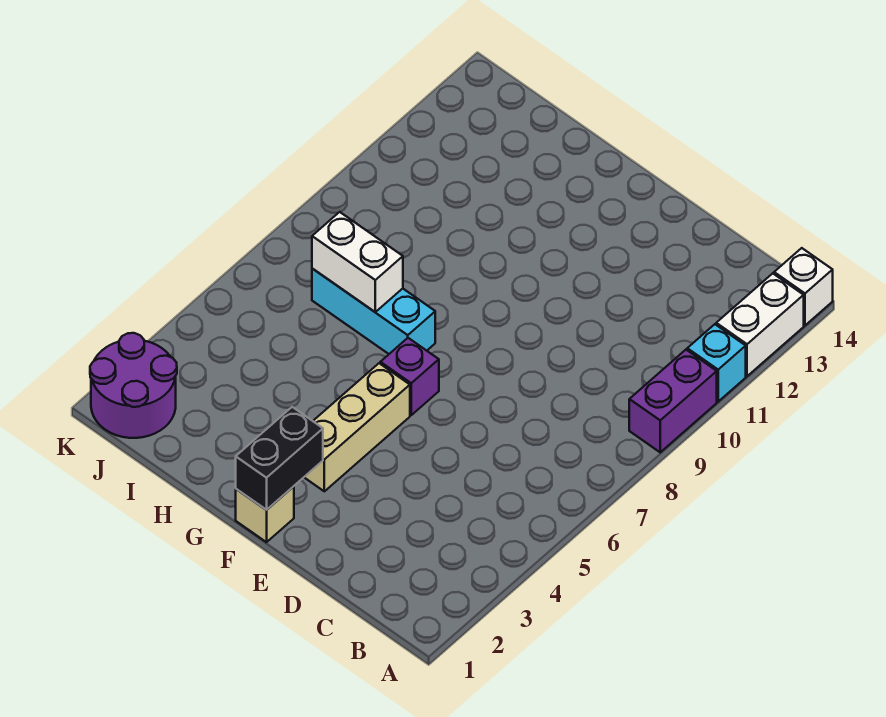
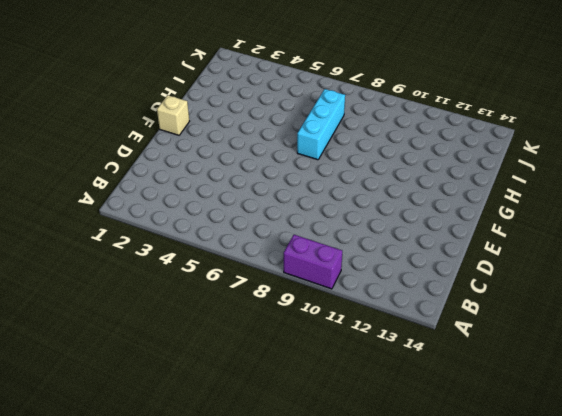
none -> cyan brick A11 level 1
none -> white brick A12:A13 level 1

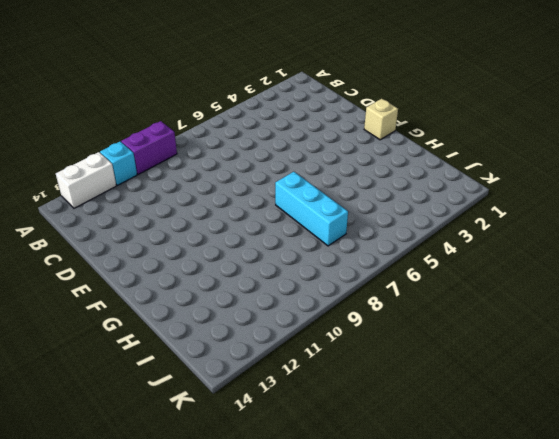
none -> white brick A14 level 1
none -> tan brick F3:F5 level 1

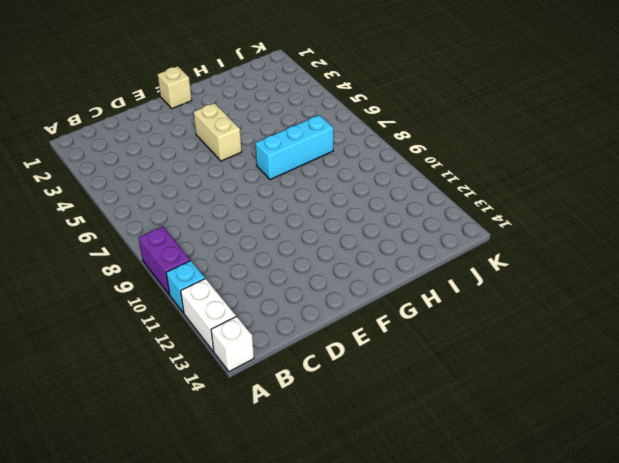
tan brick F4:F5 level 1 -> tan brick F3:F5 level 1
none -> purple brick F6 level 1
none -> purple round brick J1:K2 level 1

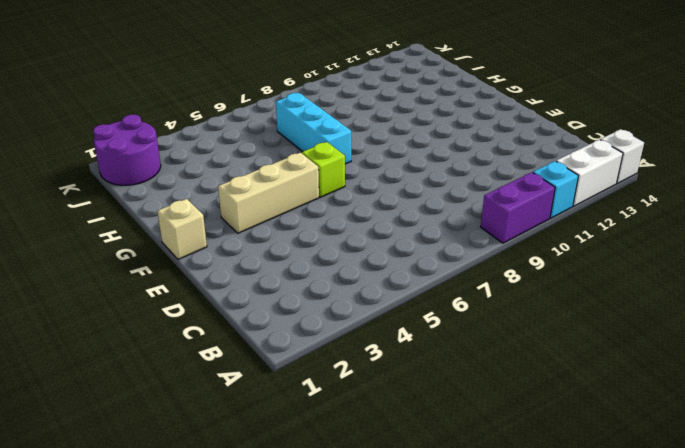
lime brick F6 level 1 -> purple brick F6 level 1
none -> black brick F1:F2 level 2
none -> white brick H7:I7 level 2

